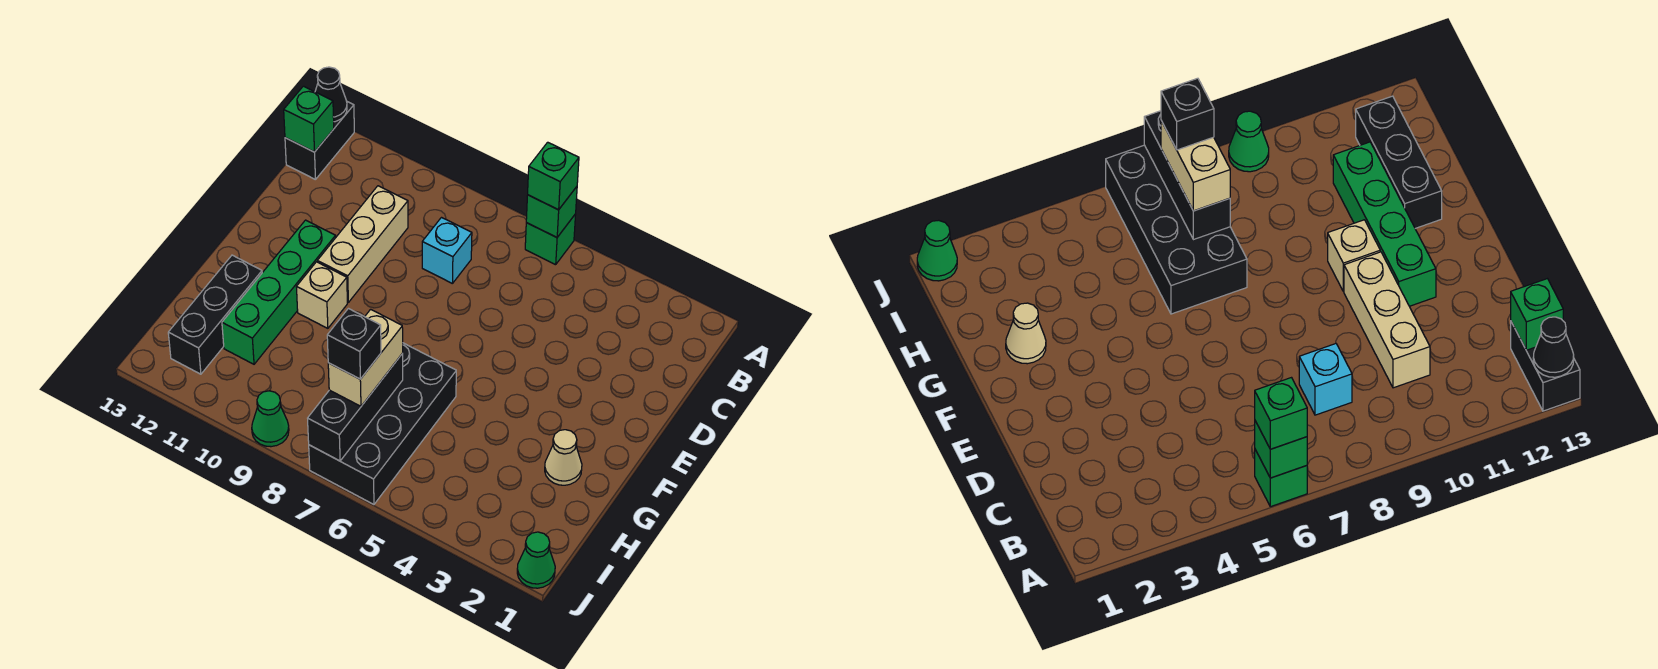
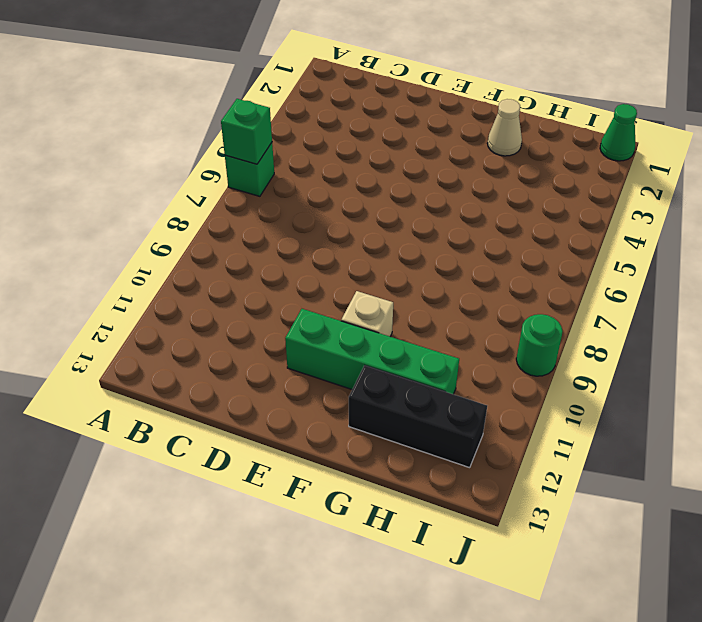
green round brick J9 level 1 -> green cone J9 level 1
none -> black brick A13:B13 level 1
none -> cyan brick C8 level 1
none -> tan brick C10:E10 level 1

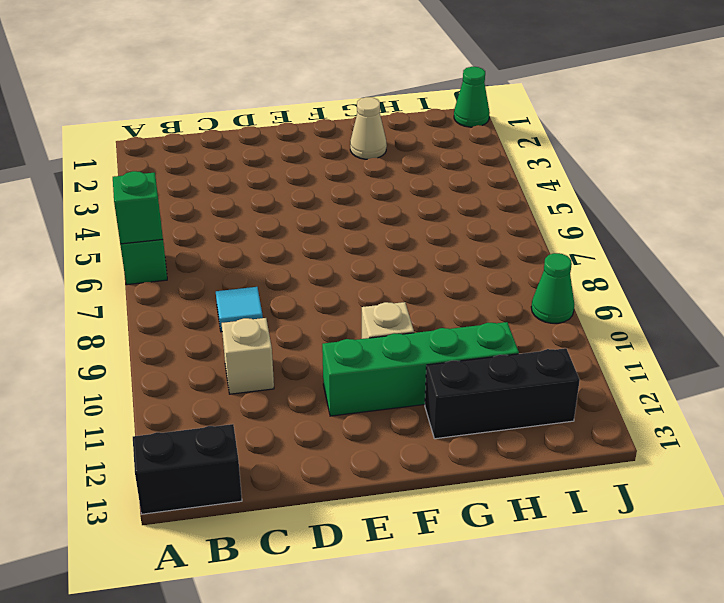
cyan tile C8 level 1 -> cyan brick C8 level 1
tan brick C10 level 1 -> tan brick C10:E10 level 1
none -> black brick G6:J7 level 1
none -> black cone A13 level 2
none -> green brick B13 level 2

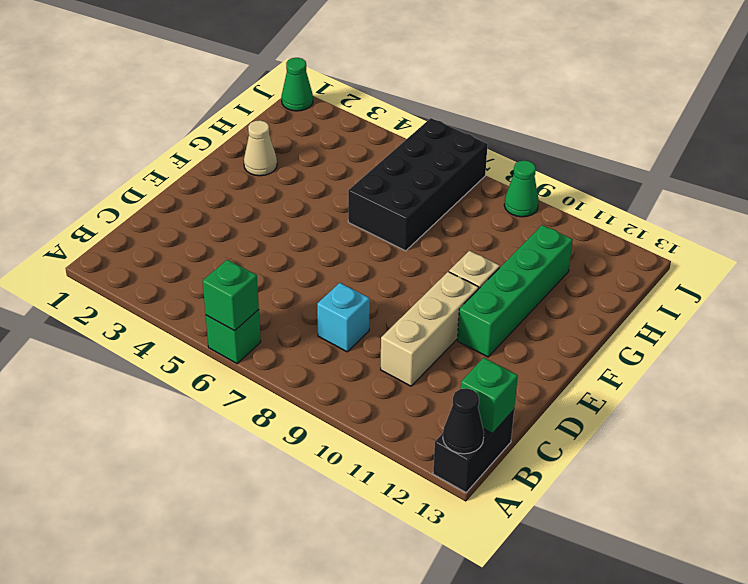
none -> black brick G12:I12 level 1
none -> black brick H7:J7 level 2
none -> green brick A6 level 3

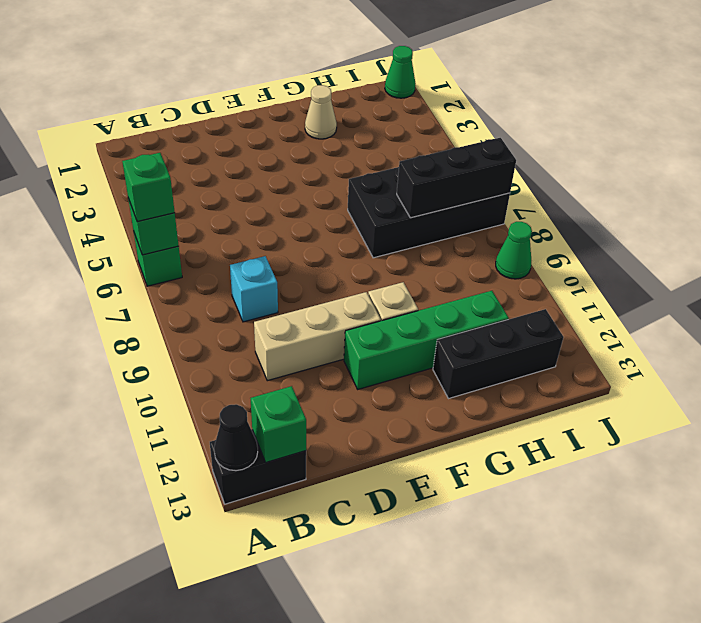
none -> tan brick H7:I7 level 3
none -> black brick I7 level 4

